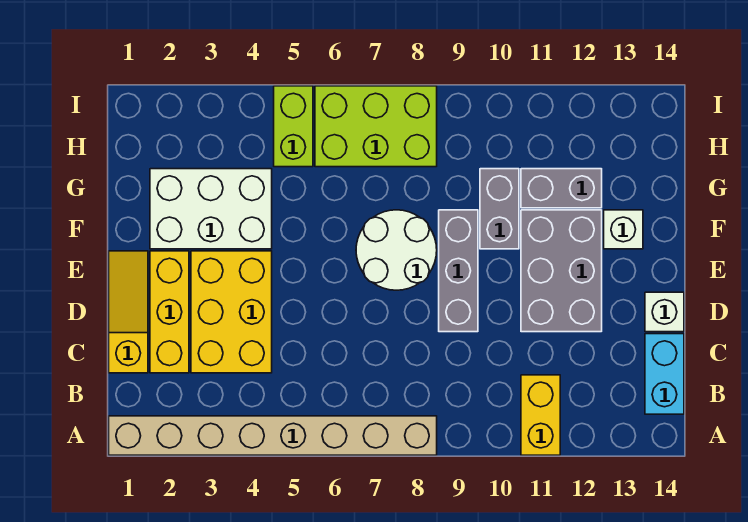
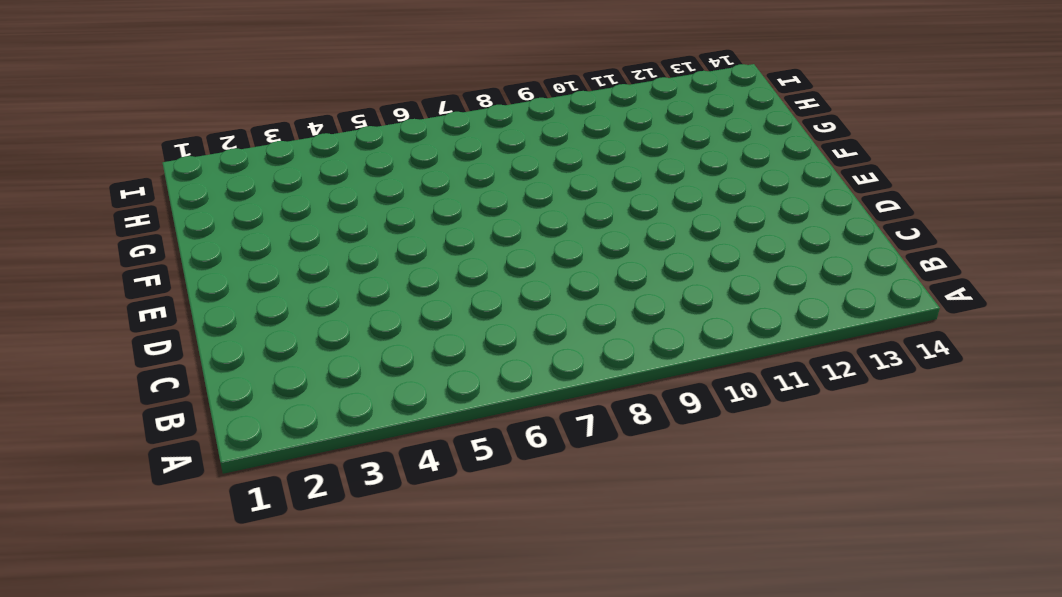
none -> tan brick A1:A8 level 1
none -> yellow brick A11:B11 level 1
none -> cyan brick B14:C14 level 1

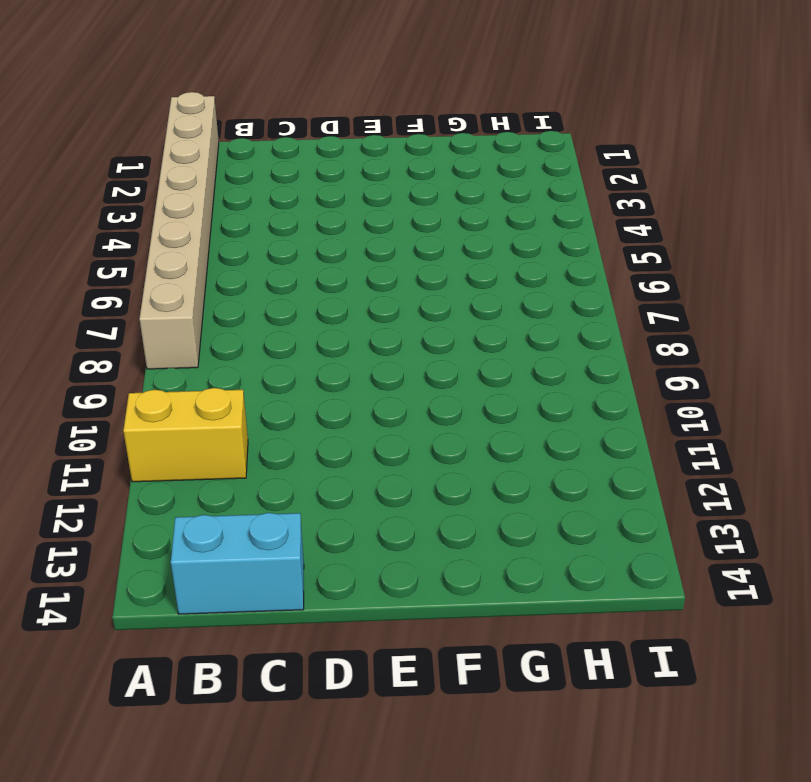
none -> yellow slope C1:E1 level 1 top C
none -> yellow brick C2:E2 level 1
none -> yellow brick C3:E4 level 1

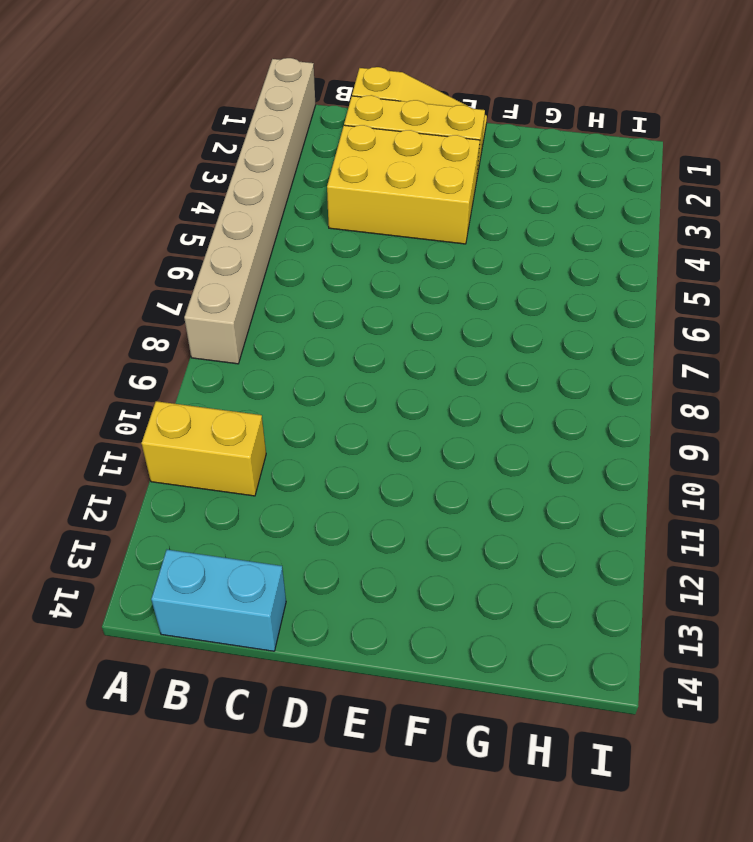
none -> grey brick D9:F9 level 1
none -> grey brick D11:F12 level 1
none -> white brick D14 level 1

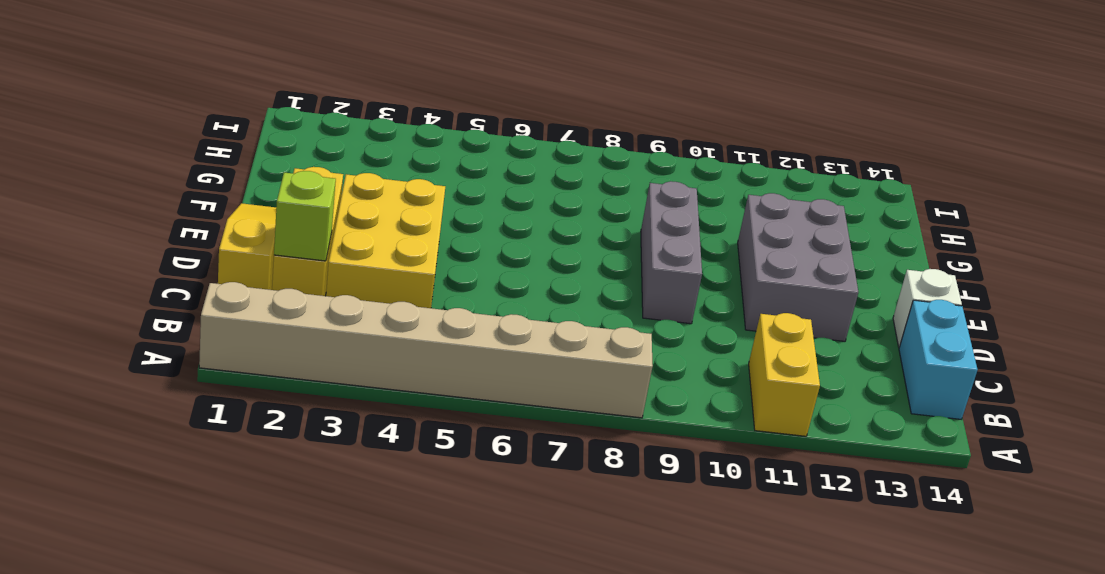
lime brick C2 level 2 -> none
none -> white round brick E7:F8 level 1
none -> white brick F2:G4 level 1
none -> grey brick F10:G10 level 1

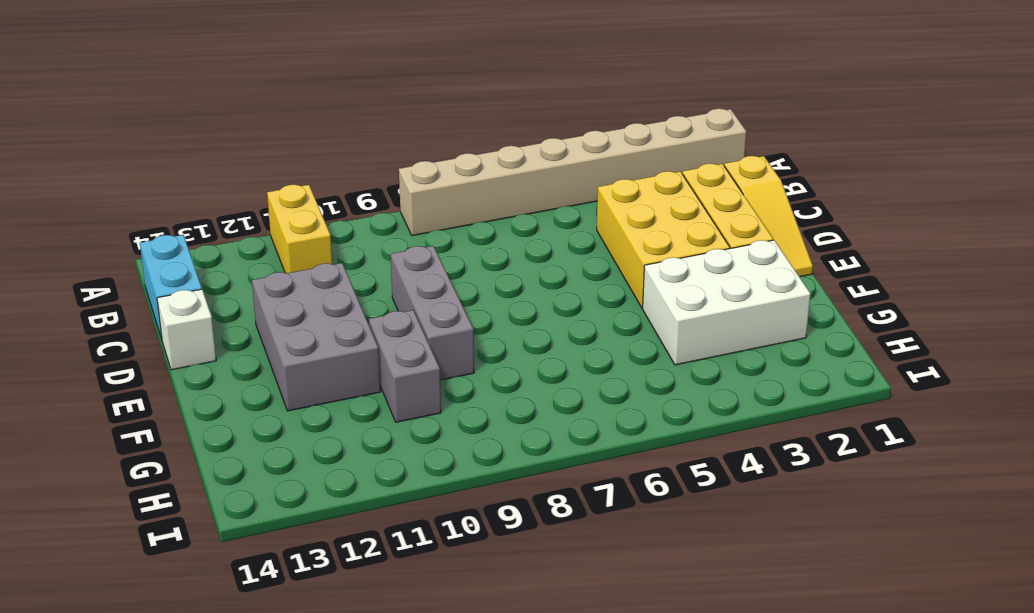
none -> white round brick E7:F8 level 1
none -> white brick F13 level 1
none -> grey brick G11:G12 level 1

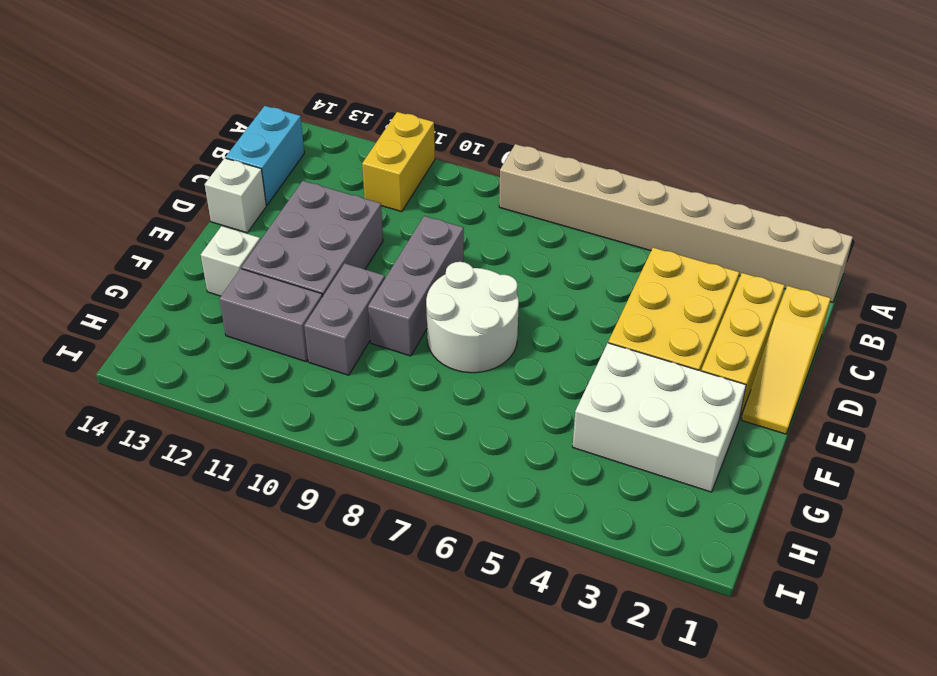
none -> lime brick H5:I5 level 1
none -> lime brick H6:I8 level 1

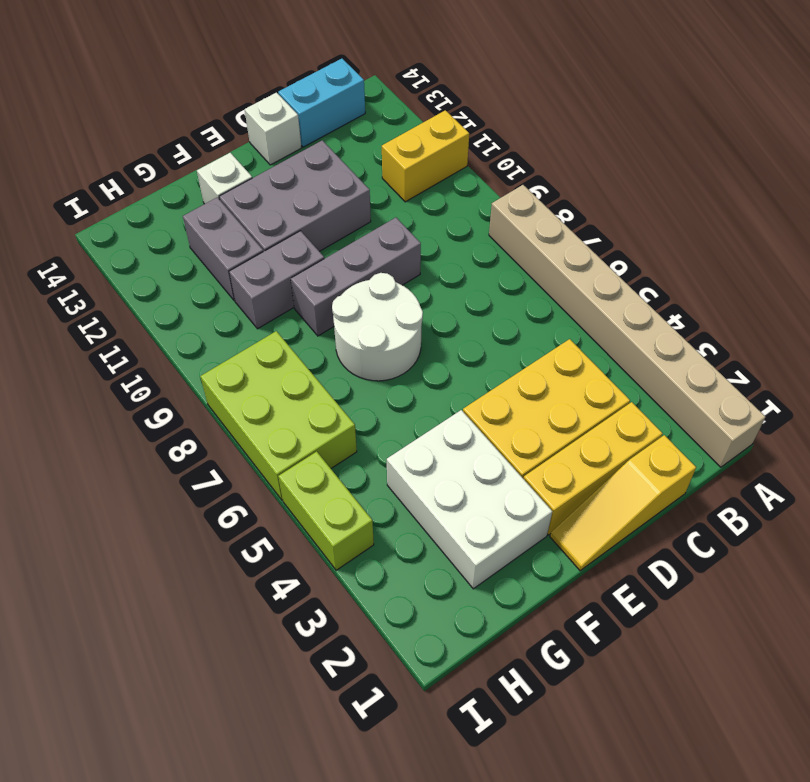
lime brick I4:I5 level 1 -> lime brick H5:I5 level 1

